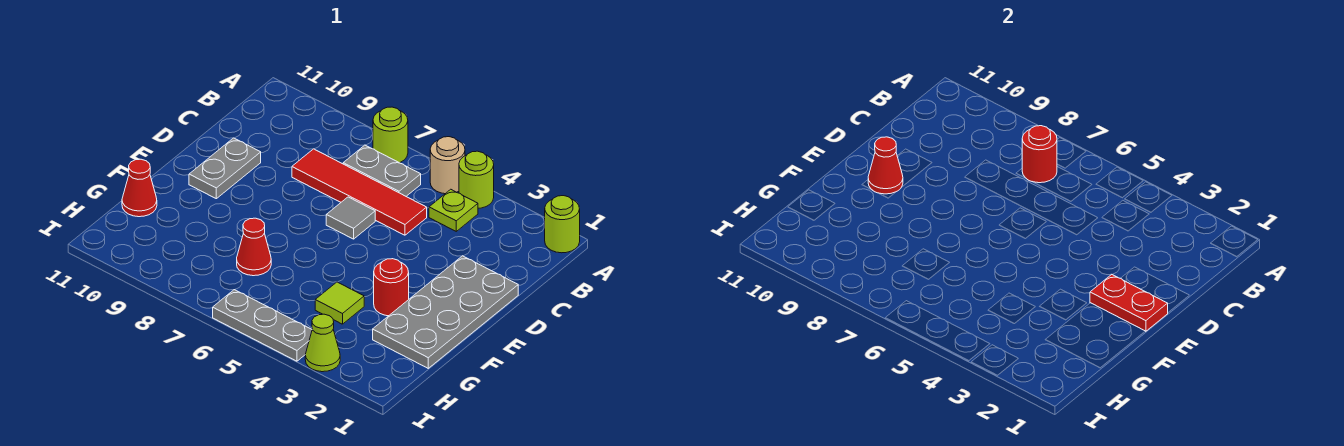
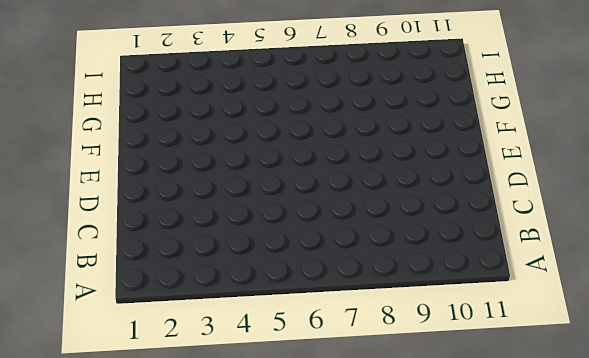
none -> lime round brick A1 level 1
none -> lime round brick A4 level 1
none -> tan round brick A5 level 1

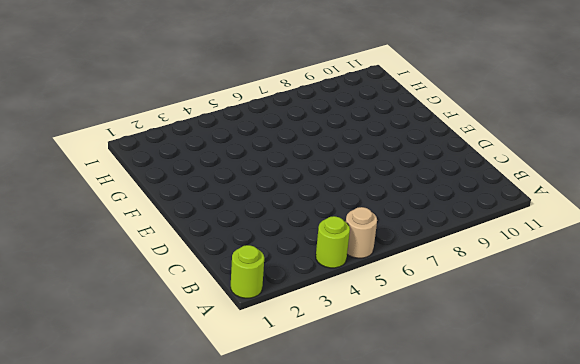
none -> lime round brick A7 level 1
none -> lime plate B4 level 1
none -> grey plate B6:B7 level 1

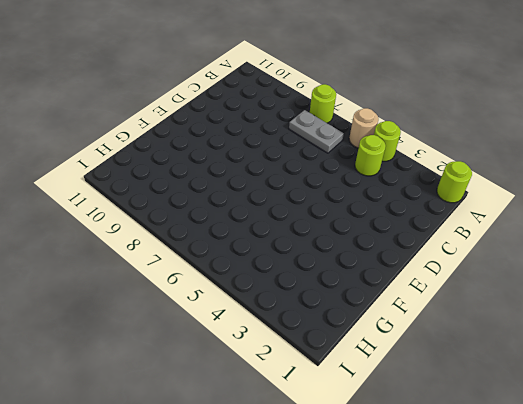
lime round brick B4 level 1 -> lime plate B4 level 1
none -> red tile C5:C8 level 1
none -> grey plate D1:G2 level 1
none -> grey tile D6 level 1

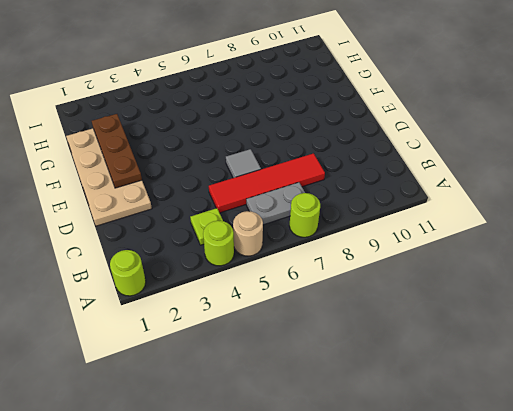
tan plate D1:G2 level 1 -> grey plate D1:G2 level 1
brown plate E2:G2 level 2 -> red plate E1:E2 level 2
none -> grey plate D10:E10 level 1
none -> red round brick F3 level 1
none -> lime tile G4 level 1

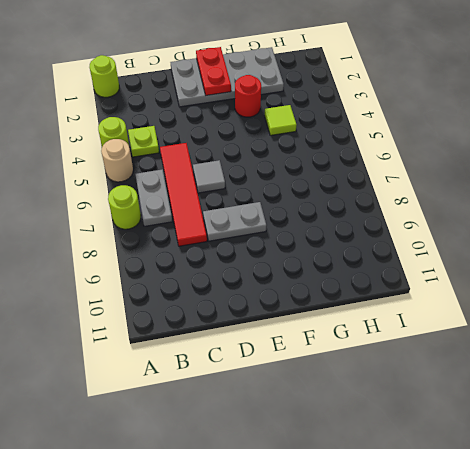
grey plate D8:E8 level 1 -> grey plate D10:E10 level 1
none -> red cone G7 level 1
none -> red cone G11 level 1
none -> lime cone I3 level 1

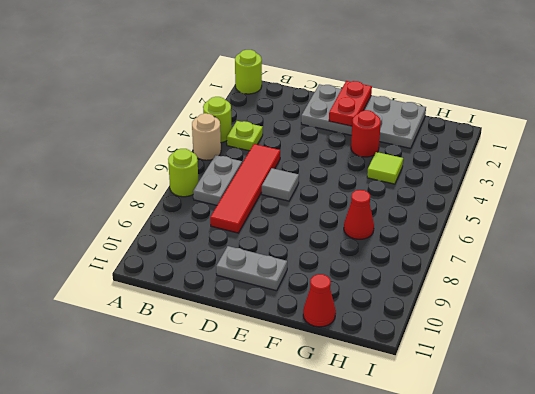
none -> lime cone I3 level 1
none -> grey plate I4:I6 level 1
none -> red round brick B7 level 2

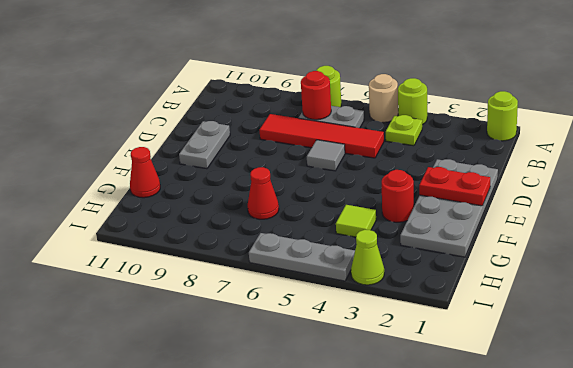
none -> red cone E10 level 2

